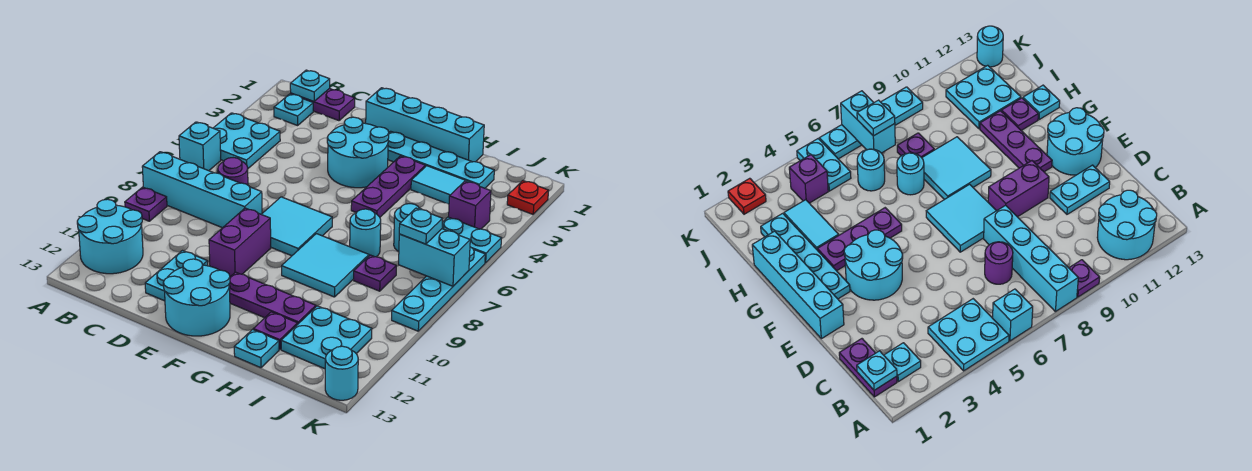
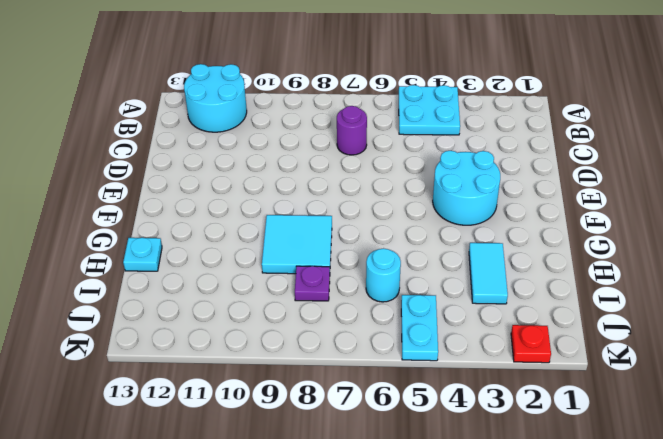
none -> cyan brick A6 level 1
none -> cyan brick A8:D8 level 1
none -> purple plate A9 level 1
none -> purple plate B1:C1 level 1

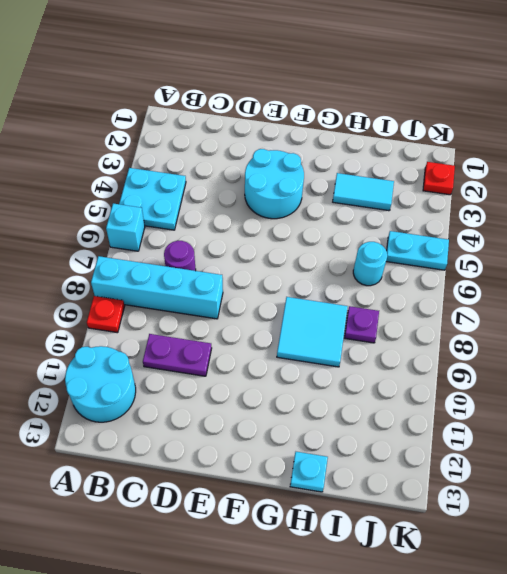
red plate A9 level 1 -> purple plate A9 level 1
purple plate C10:D10 level 1 -> purple plate B1:C1 level 1
none -> cyan plate B2 level 1
none -> cyan plate D11:D12 level 1
none -> cyan brick E1:H1 level 1
none -> cyan tile E7:F8 level 1

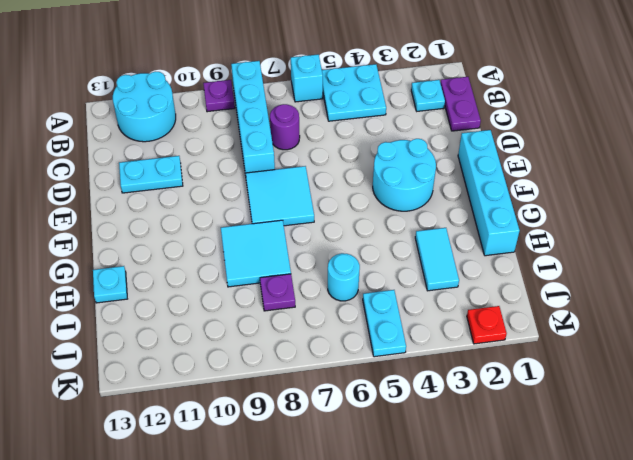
none -> purple brick E9:E10 level 1
none -> cyan round brick E12:F13 level 1
none -> cyan plate F2:I2 level 1
none -> purple plate F11:H11 level 1

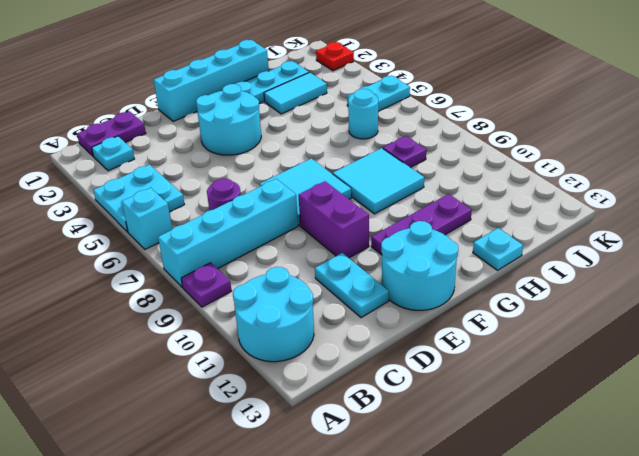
none -> purple plate G3:G5 level 1
none -> cyan round brick H7 level 1
none -> purple plate H12 level 1
none -> cyan plate I11:J12 level 1

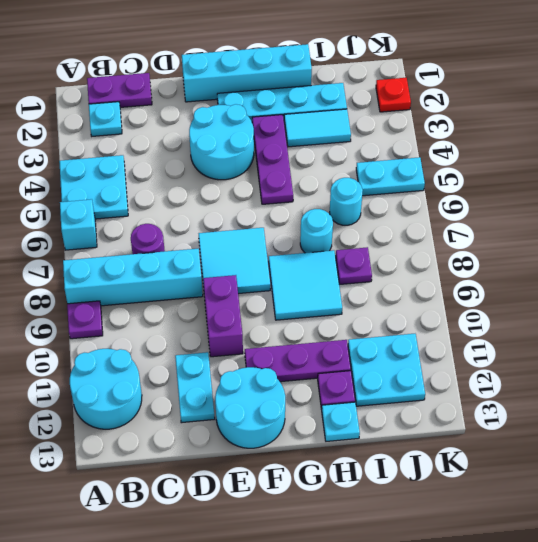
none -> purple brick J4 level 1
none -> cyan plate K6:K9 level 1
none -> cyan round brick K13 level 1
none -> cyan plate B1 level 2

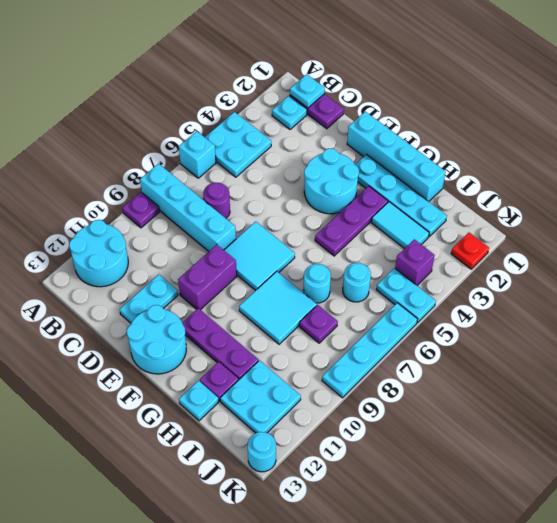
none -> cyan brick J7:K7 level 2
none -> cyan plate J7 level 3

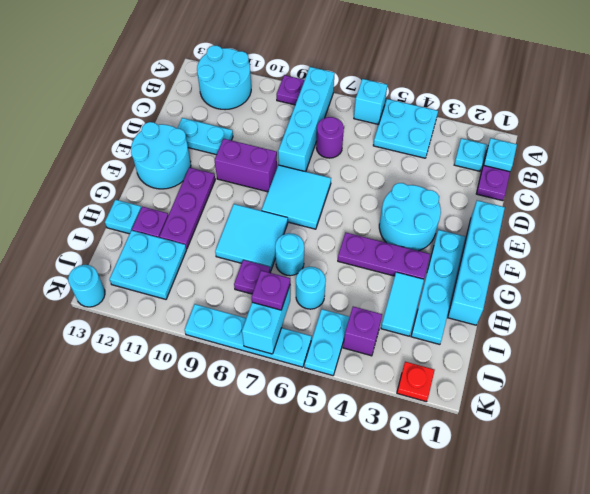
purple plate J7 level 3 -> cyan plate J7 level 3

